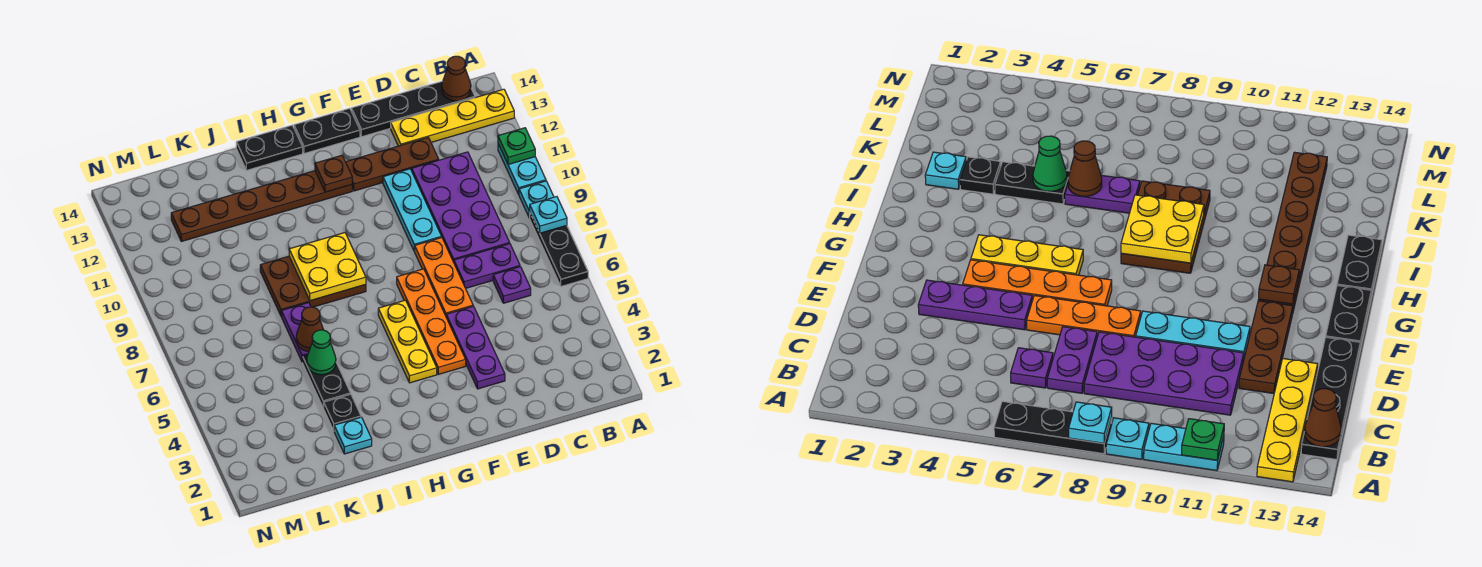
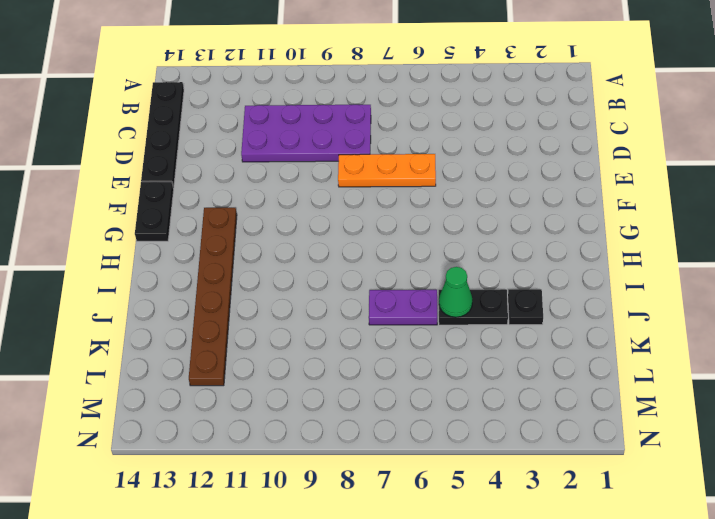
none -> black plate A6:A8 level 1
none -> cyan plate A9 level 1
none -> cyan plate A10:A11 level 1

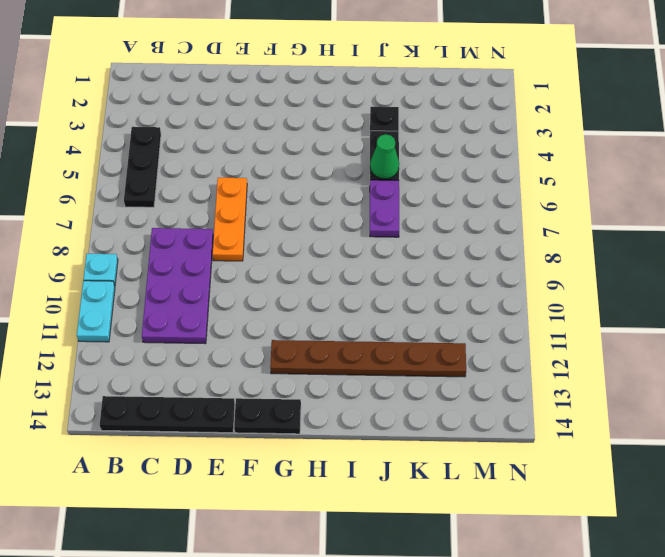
black plate B4:B6 level 1 -> black plate A6:A8 level 1
none -> yellow plate A13:D13 level 1
none -> purple plate C6 level 1
none -> purple plate C7:D7 level 1

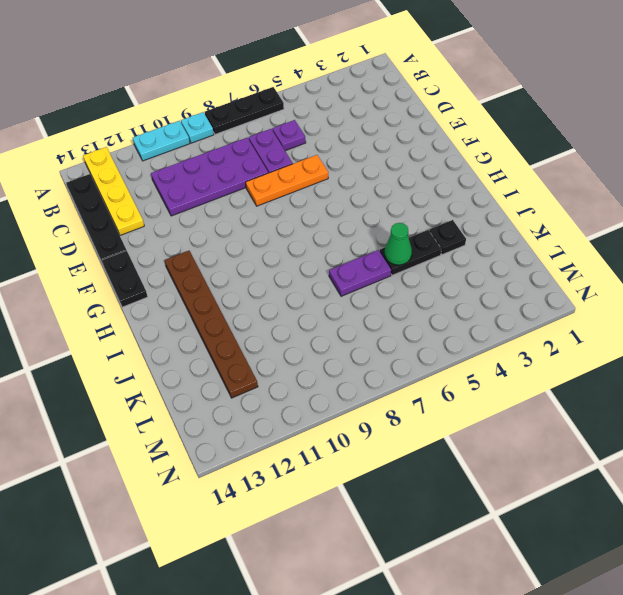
none -> brown plate D12:F12 level 1
none -> purple plate E3:E5 level 1
none -> cyan plate E9:E11 level 1

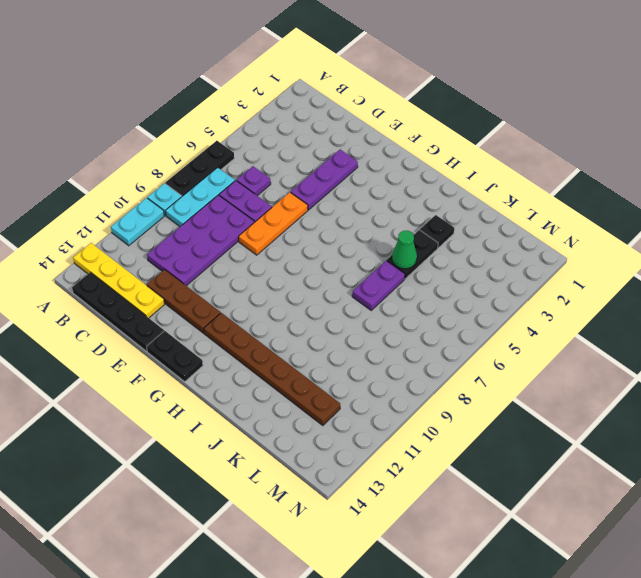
cyan plate B7:B9 level 1 -> cyan plate E9:E11 level 1
none -> orange plate F4:F7 level 1
none -> yellow plate G4:G6 level 1
none -> brown plate H8:J9 level 1

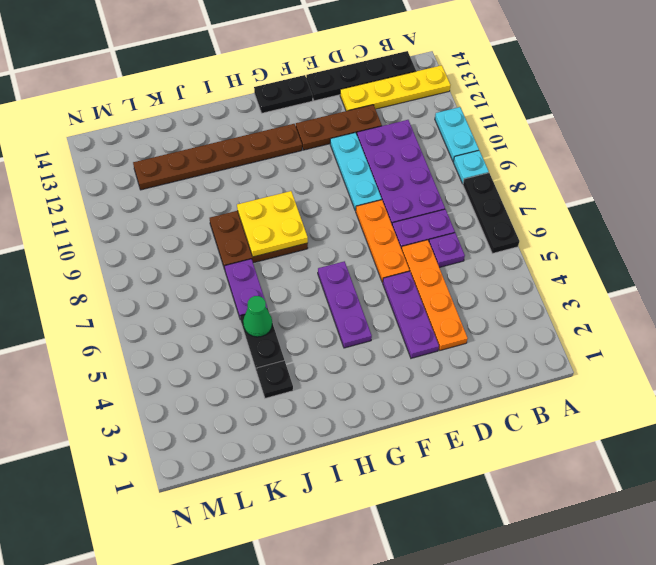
orange plate D3:D6 level 1 -> orange plate F4:F7 level 1
purple plate G4:G6 level 1 -> yellow plate G4:G6 level 1
none -> black plate H14:I14 level 1
none -> cyan plate J2 level 1
none -> cyan plate A8 level 2

